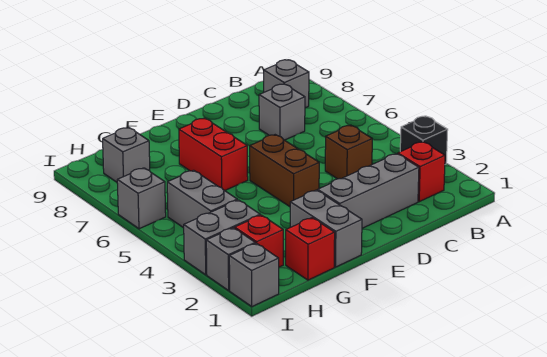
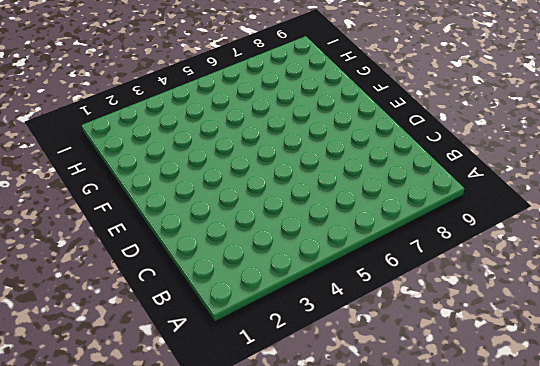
none -> black brick A3 level 1
none -> red brick B2 level 1
none -> grey brick B8 level 1

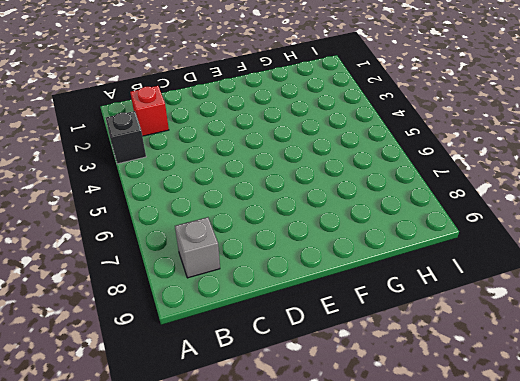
none -> grey brick C2:E2 level 1
none -> brown brick C4 level 1
none -> grey brick C7 level 1

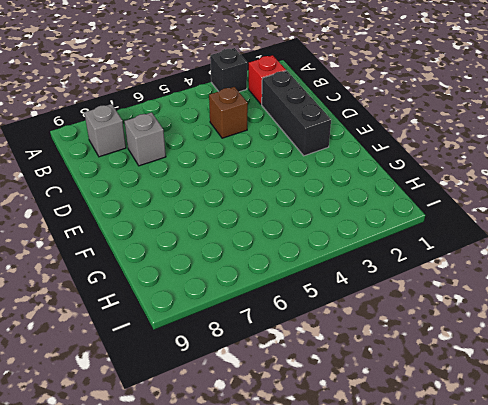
black brick C2:E2 level 1 -> grey brick C2:E2 level 1
none -> brown brick E4:E5 level 1
none -> grey brick F1:F2 level 1
none -> red brick F6:F7 level 1

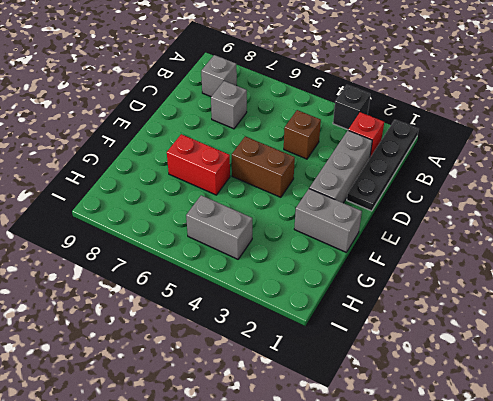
black plate A1:D1 level 1 -> none
none -> red brick G1 level 1
none -> red brick H2 level 1
none -> grey brick H3:I3 level 1

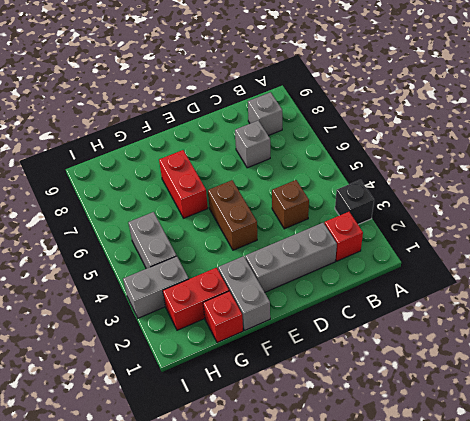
red brick G2:H2 level 1 -> red brick H2 level 1
none -> grey brick H8 level 1
none -> grey brick I1 level 1
none -> grey brick I2 level 1

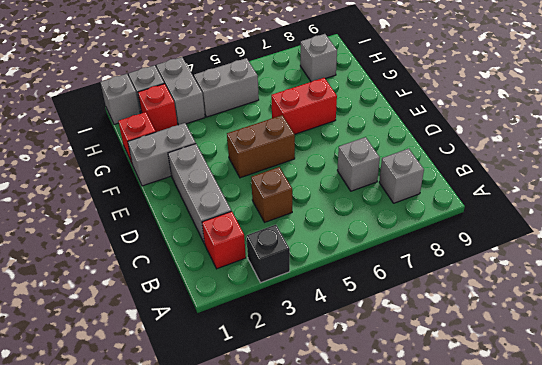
none -> grey brick I6 level 1

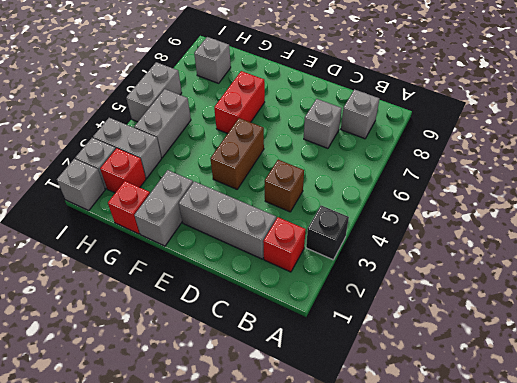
grey brick I5:I6 level 1 -> grey brick I6 level 1

